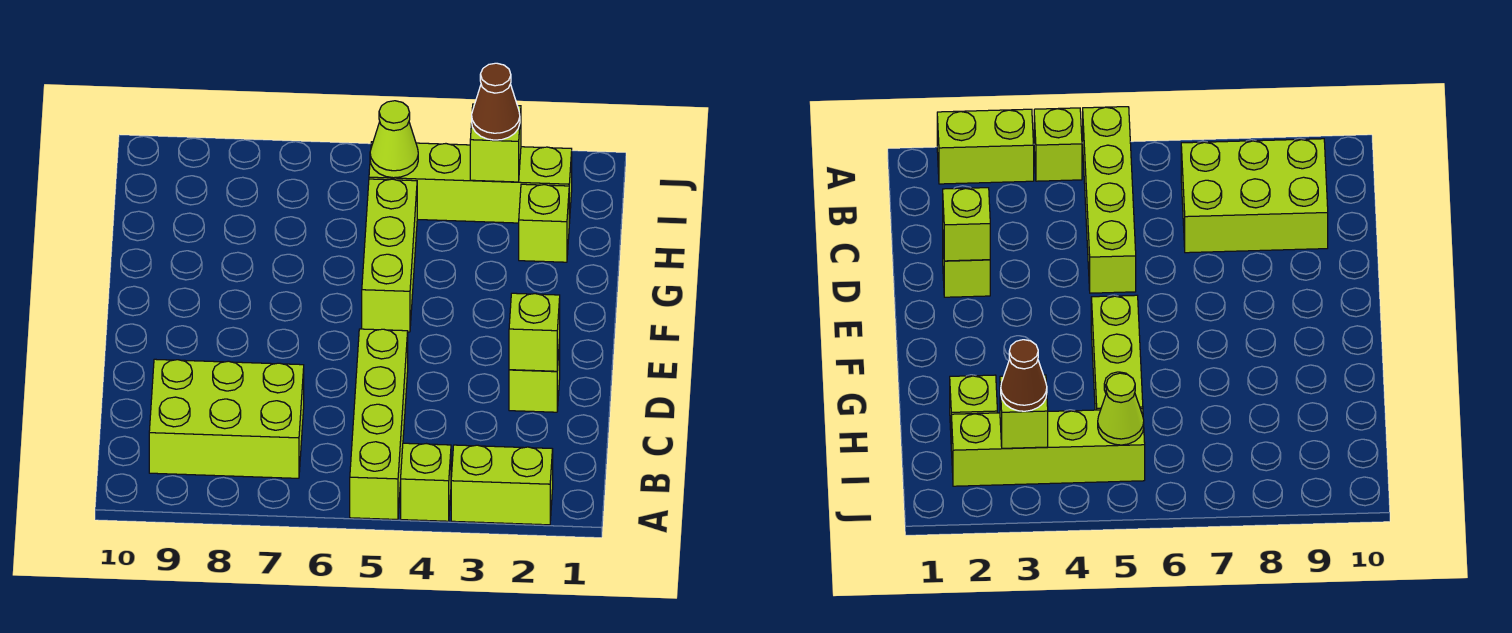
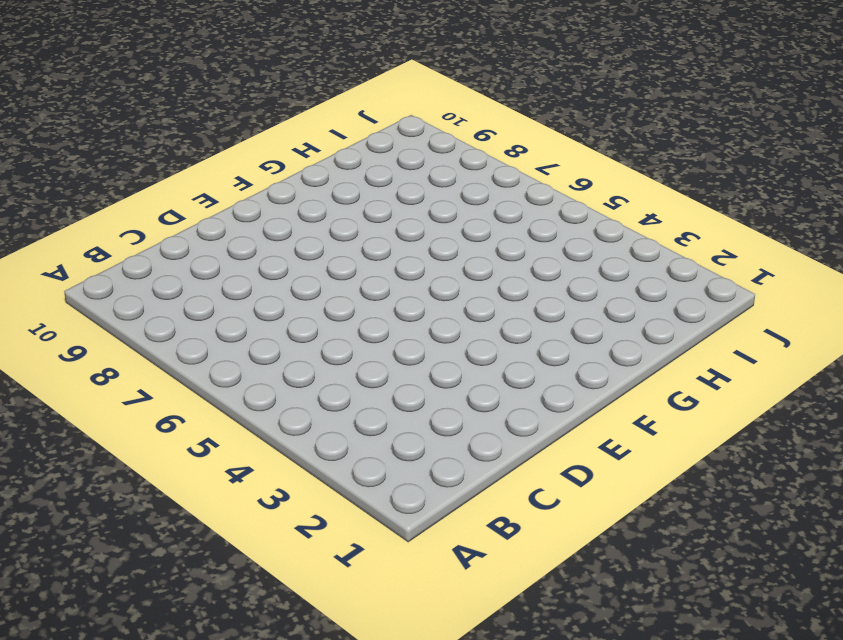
none -> lime brick A2:A3 level 1
none -> lime brick A4 level 1
none -> lime brick A5:D5 level 1

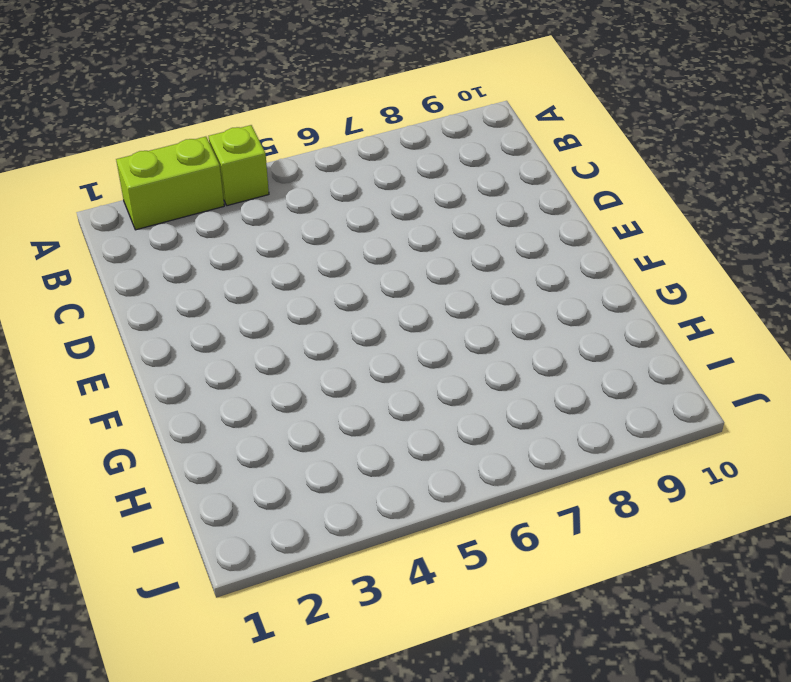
none -> lime brick A5:D5 level 1
none -> lime brick B7:C9 level 1
none -> lime brick D2 level 1

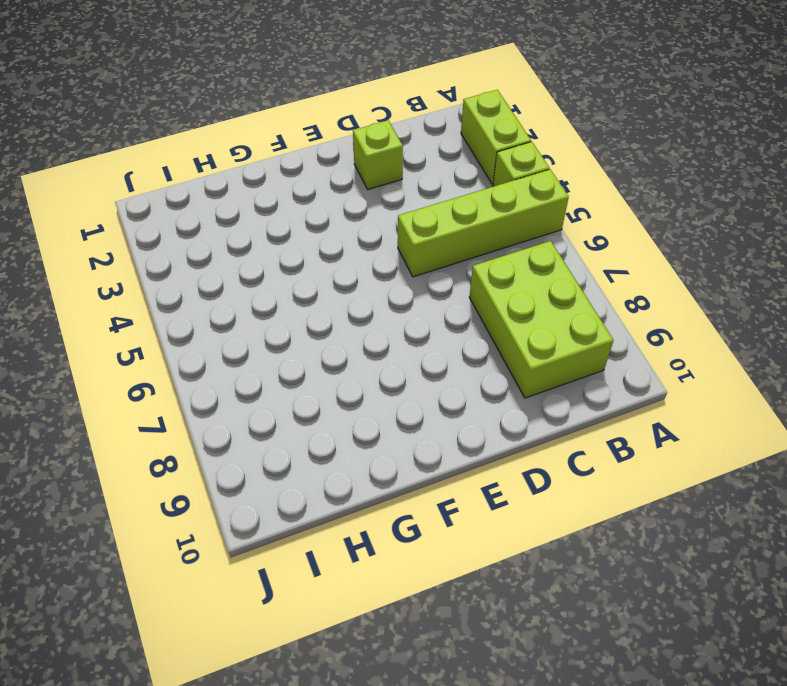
none -> lime brick F5:H5 level 1
none -> lime brick H2 level 1
none -> lime brick I2:I5 level 1

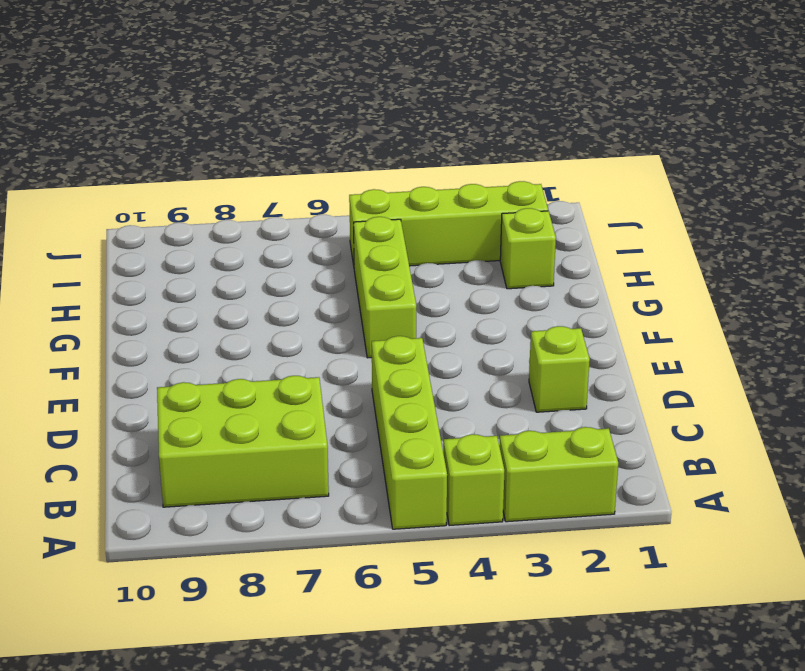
none -> lime brick D2 level 2
none -> lime brick I3 level 2
none -> lime cone I5 level 2

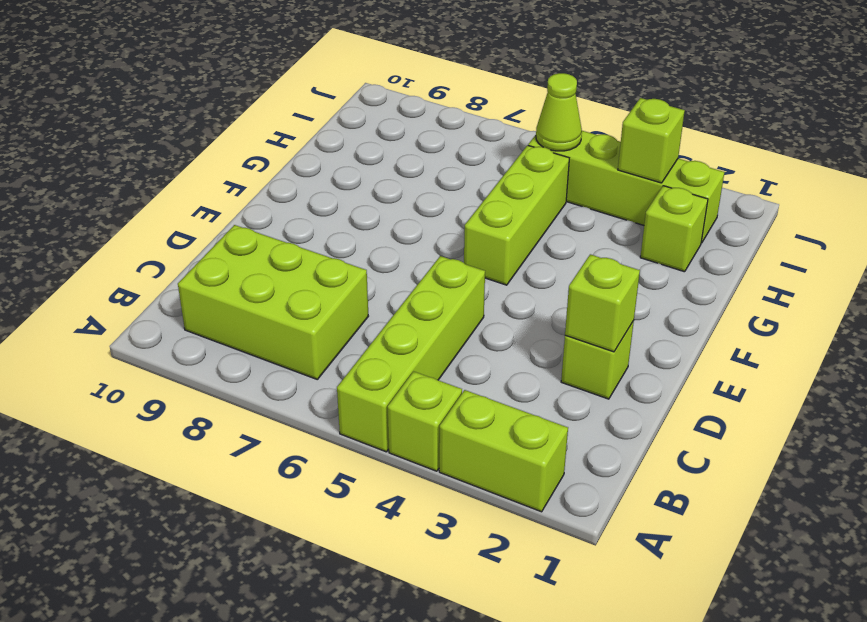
none -> brown cone I3 level 3

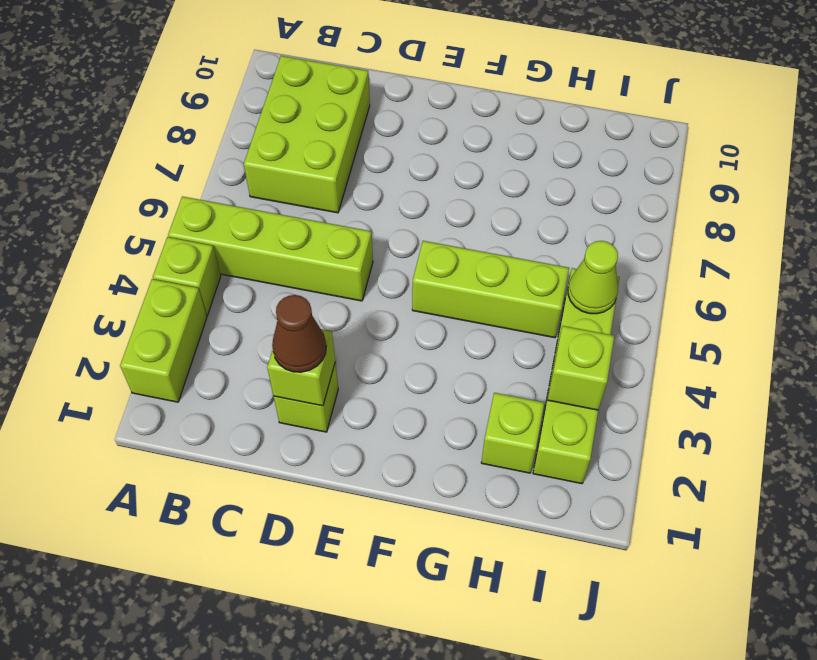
brown cone D2 level 3 -> brown cone I3 level 3

